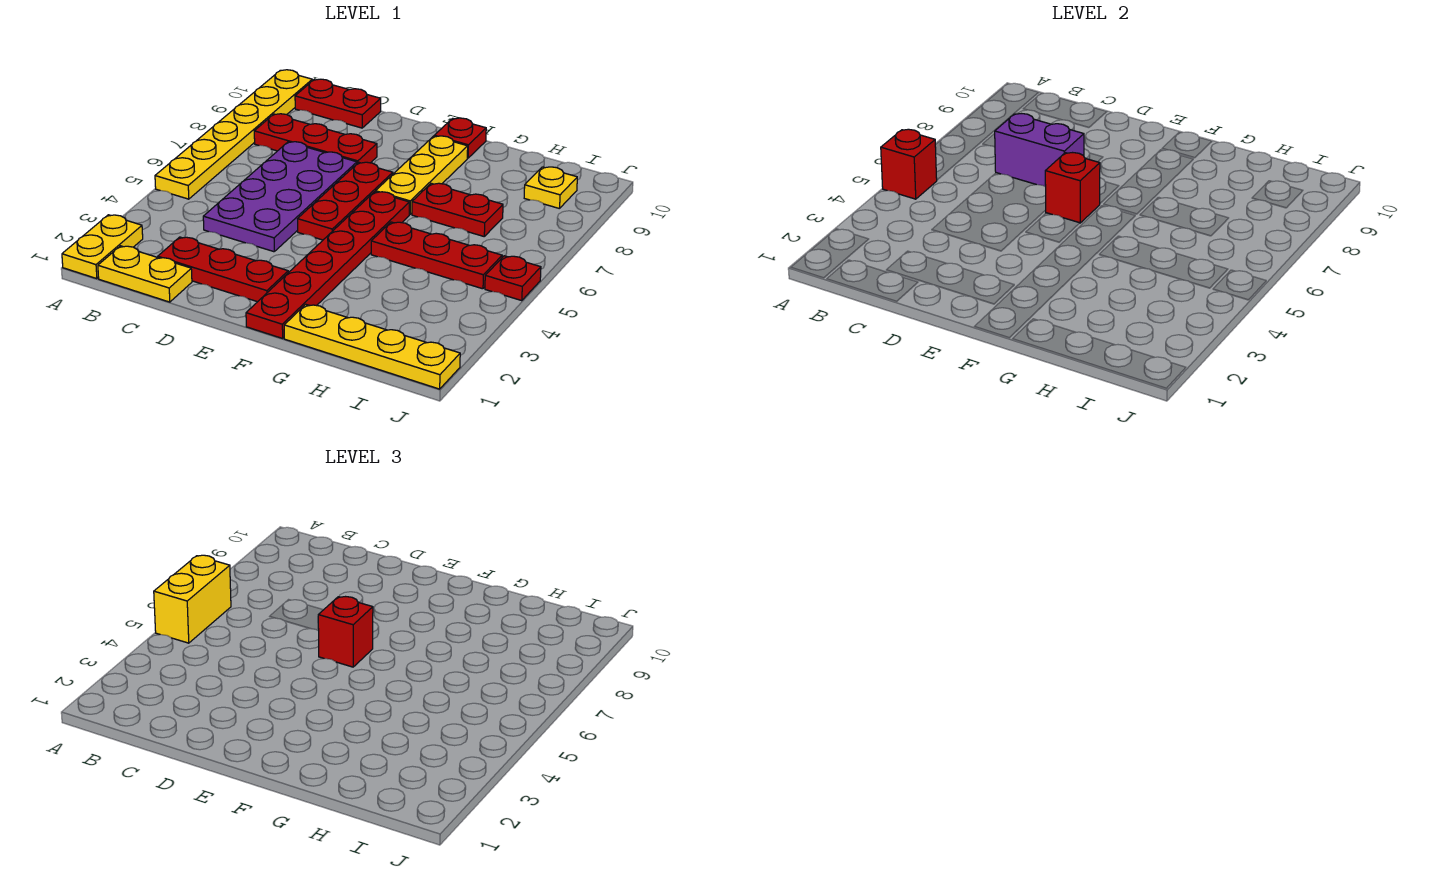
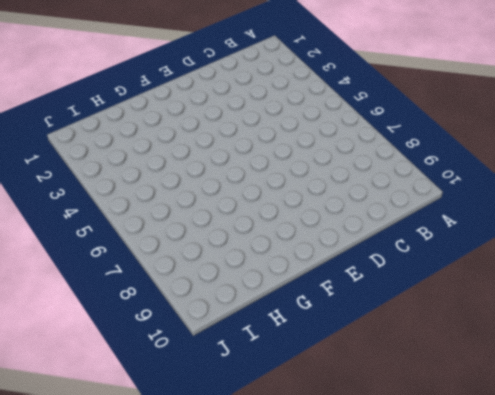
none -> yellow plate A1:A2 level 1
none -> yellow plate A5:A10 level 1
none -> yellow plate B1:C1 level 1

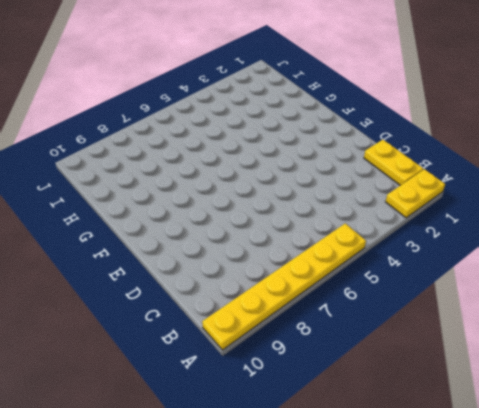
none -> red plate B8:D8 level 1
none -> red plate B10:C10 level 1
none -> red plate C2:E2 level 1

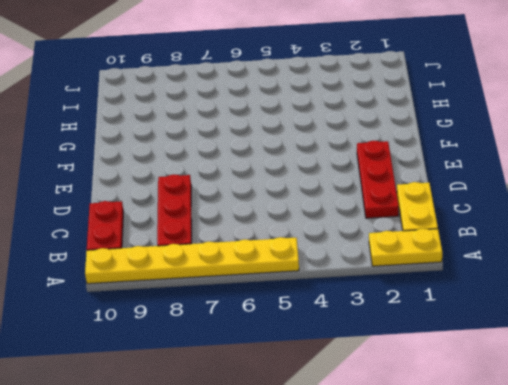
none -> purple plate C4:D7 level 1
none -> red plate E5:E7 level 1
none -> red plate F1:F6 level 1

